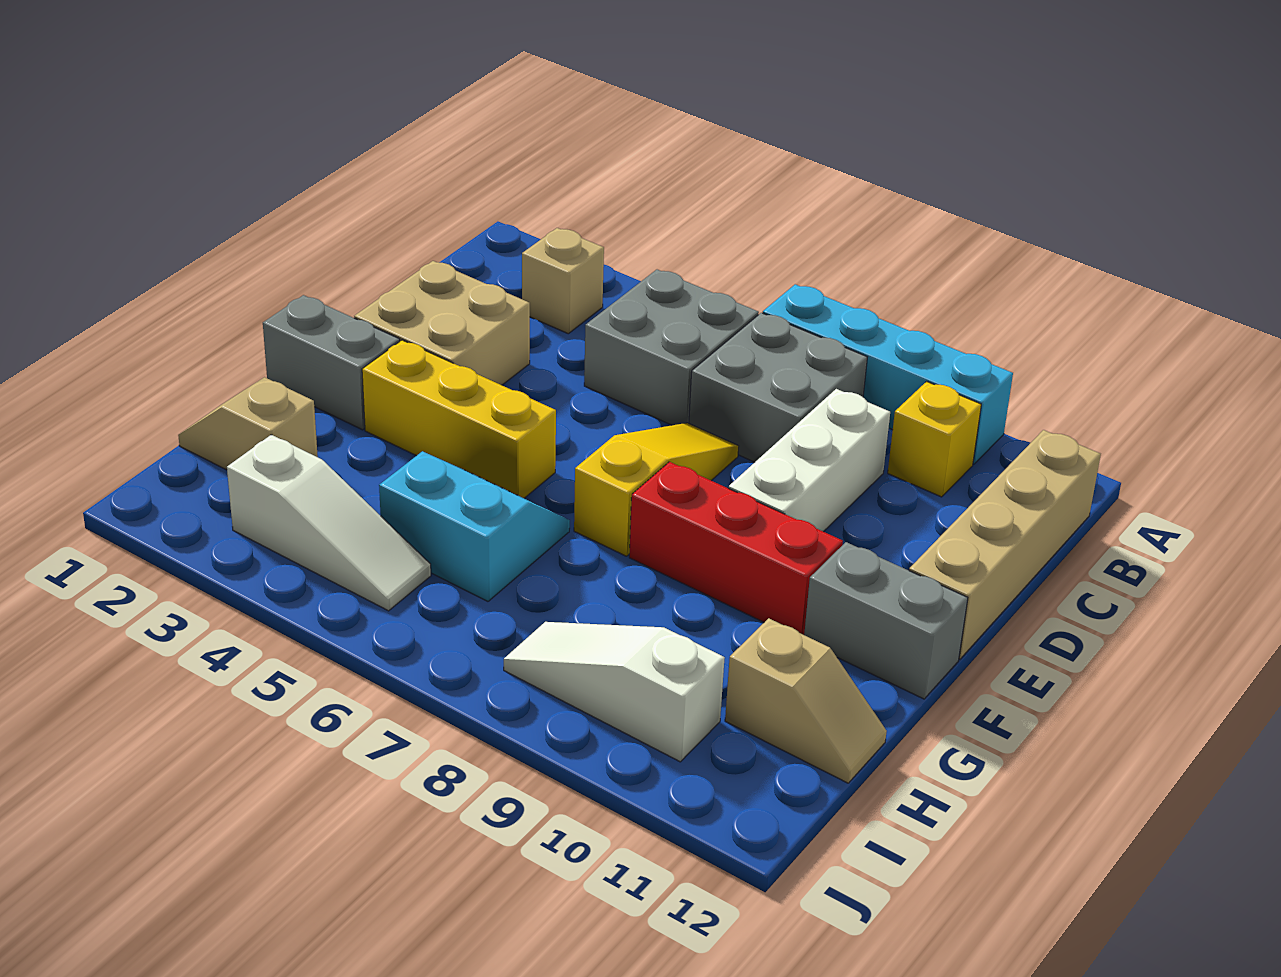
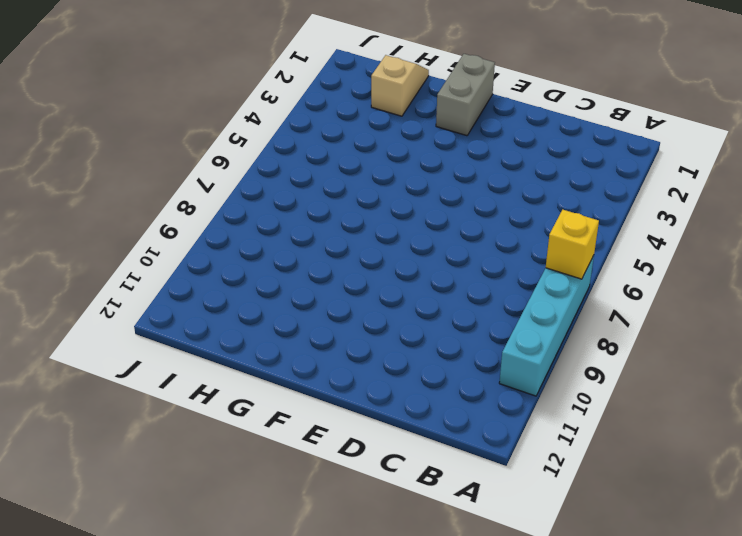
yellow brick A7 level 2 -> yellow brick B10 level 1
none -> tan brick B3 level 1
none -> grey brick B5:C6 level 1
none -> grey brick B7:C8 level 1

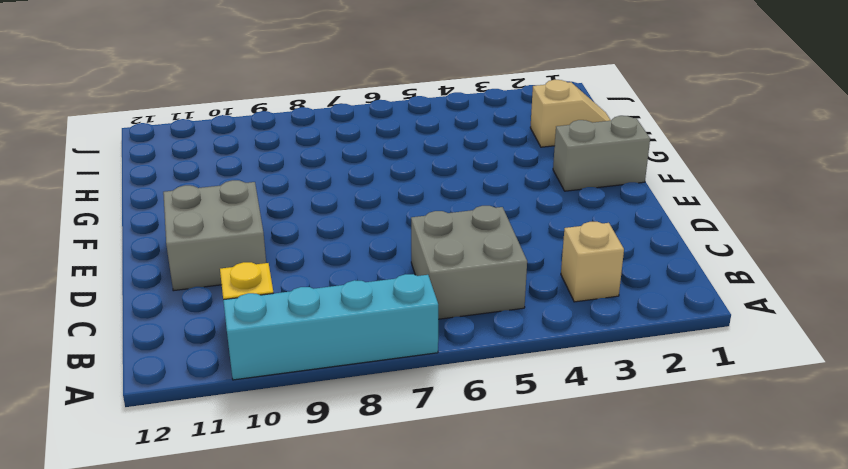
grey brick D10:E11 level 1 -> grey brick B7:C8 level 1
none -> tan brick B12:E12 level 1
none -> white brick C9:E9 level 1
none -> tan brick D2:E3 level 1

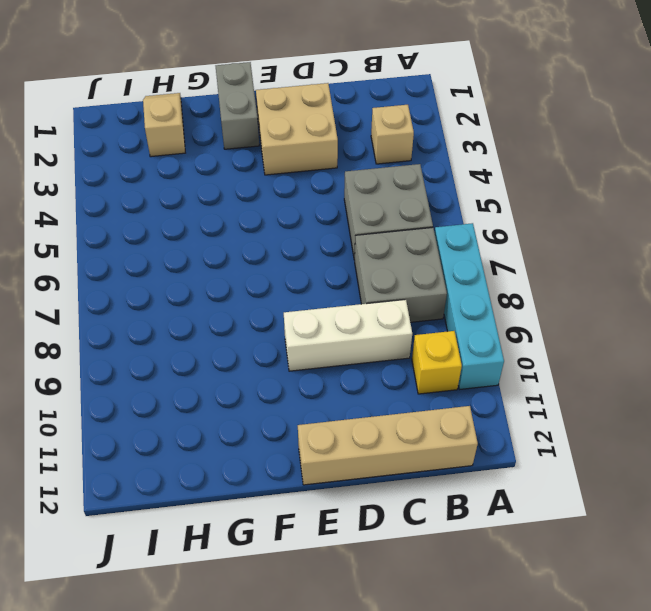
none -> yellow slope D7:F7 level 1 top F
none -> yellow brick F3:F5 level 1
none -> red brick F8:F10 level 1

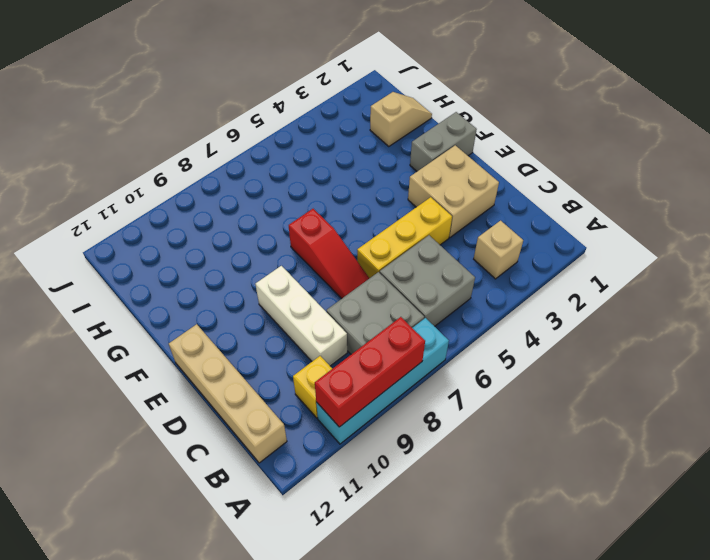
red brick A8:A10 level 2 -> red brick F8:F10 level 1
yellow brick D4:D6 level 1 -> yellow brick F3:F5 level 1
red slope D7:F7 level 1 top F -> yellow slope D7:F7 level 1 top F
none -> grey brick F11:F12 level 1
none -> cyan slope G5:H6 level 1 top H
none -> tan slope H11:H12 level 1 top 11

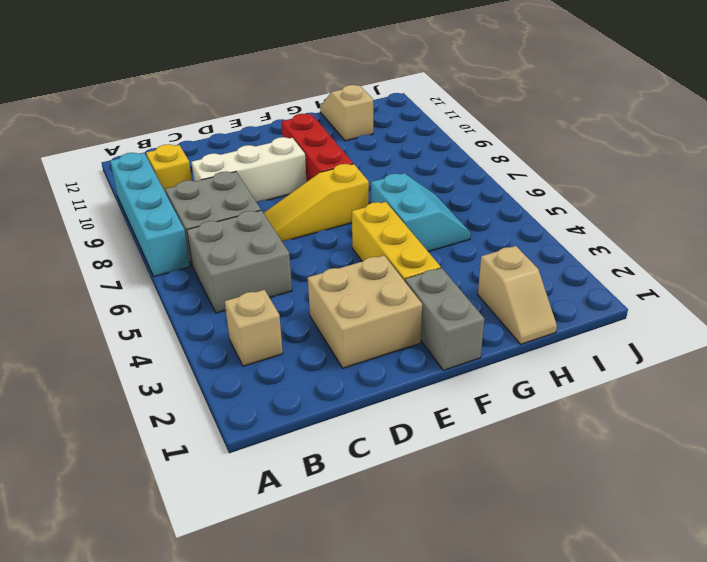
cyan slope G5:H6 level 1 top G -> cyan slope G5:H6 level 1 top H
none -> tan brick B12:E12 level 1
none -> grey brick F11:F12 level 1
none -> white slope I3:I5 level 1 top 3

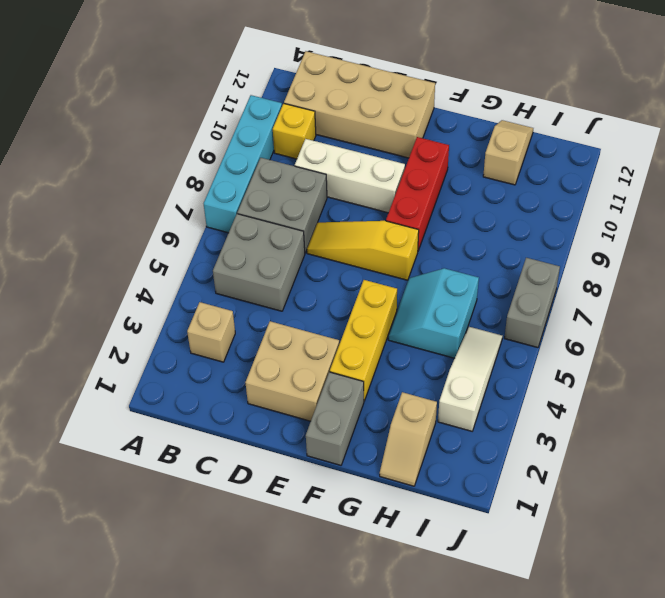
tan brick B11:E12 level 1 -> tan brick B12:E12 level 1
grey brick J6:J7 level 1 -> grey brick F11:F12 level 1
none -> white slope I8:I10 level 1 top 10

